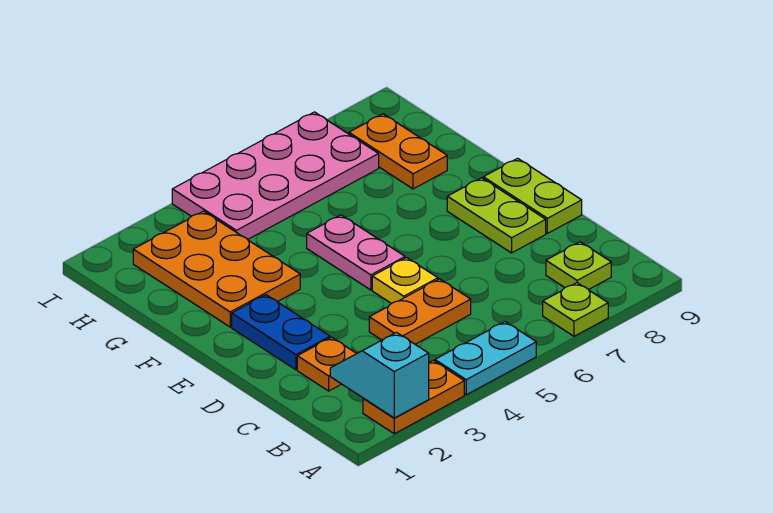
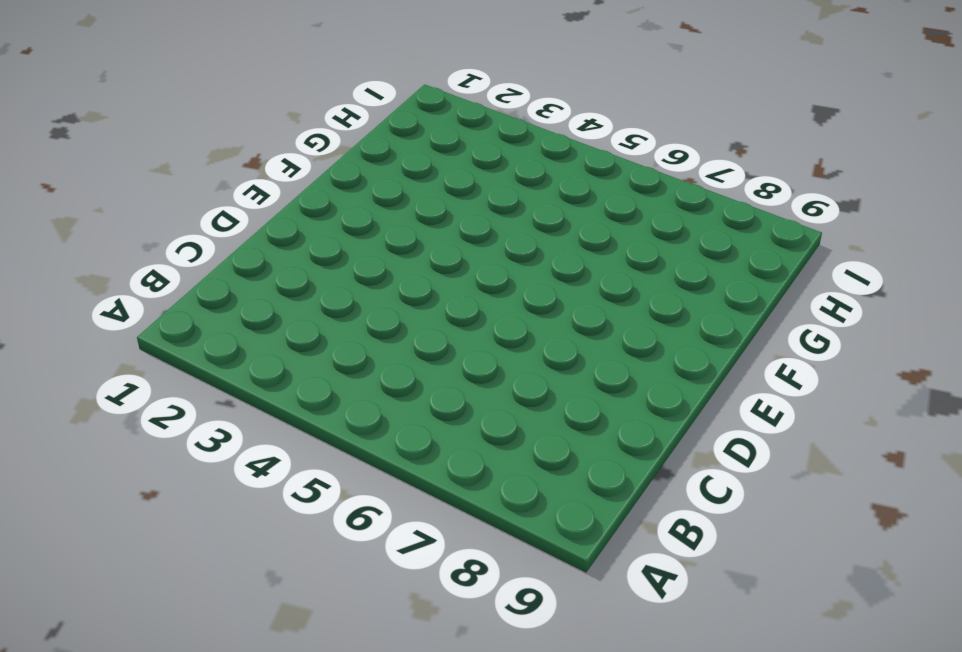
none -> orange plate A2:A3 level 1
none -> cyan plate A4:A5 level 1
none -> lime plate A7 level 1

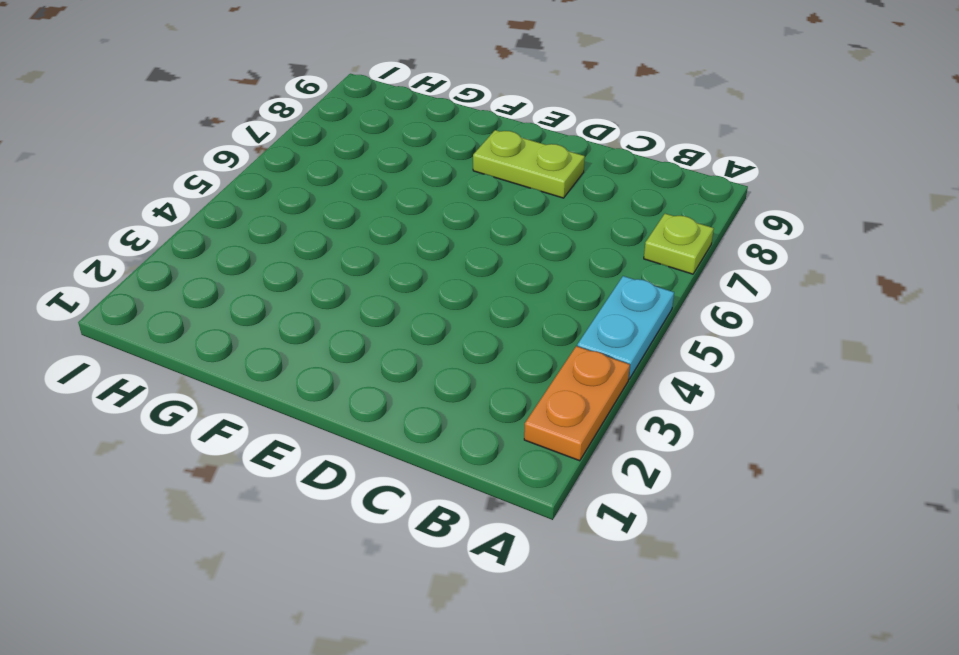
none -> lime plate B8 level 1
none -> orange plate C2 level 1
none -> orange plate C4:C5 level 1

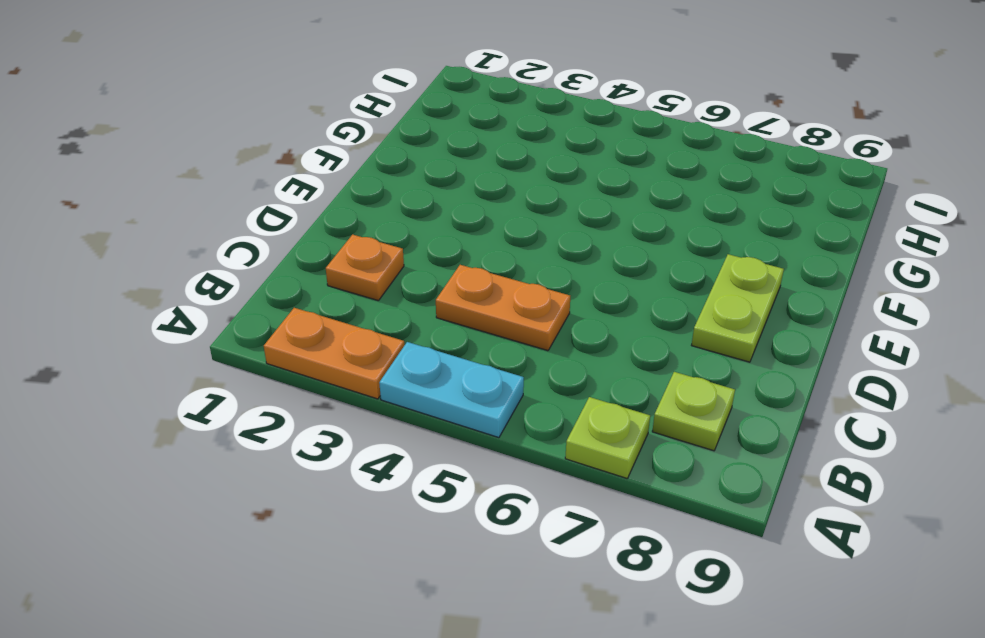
none -> blue plate D2:E2 level 1
none -> yellow plate D5 level 1
none -> lime plate D9:E9 level 1

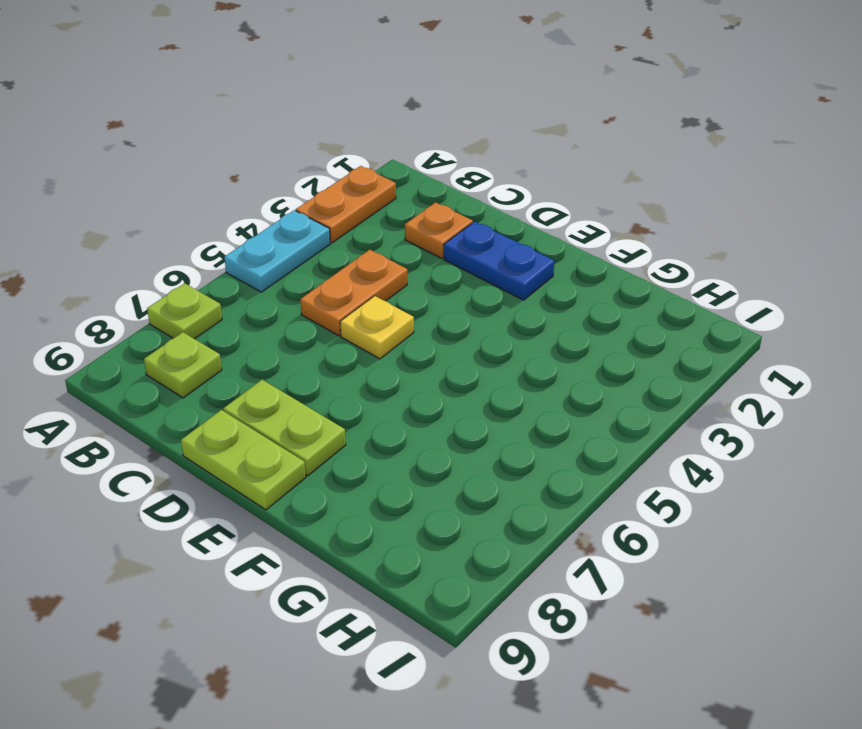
none -> pink plate E5:F5 level 1
none -> orange plate F2:H3 level 1
none -> orange plate G8:H8 level 1

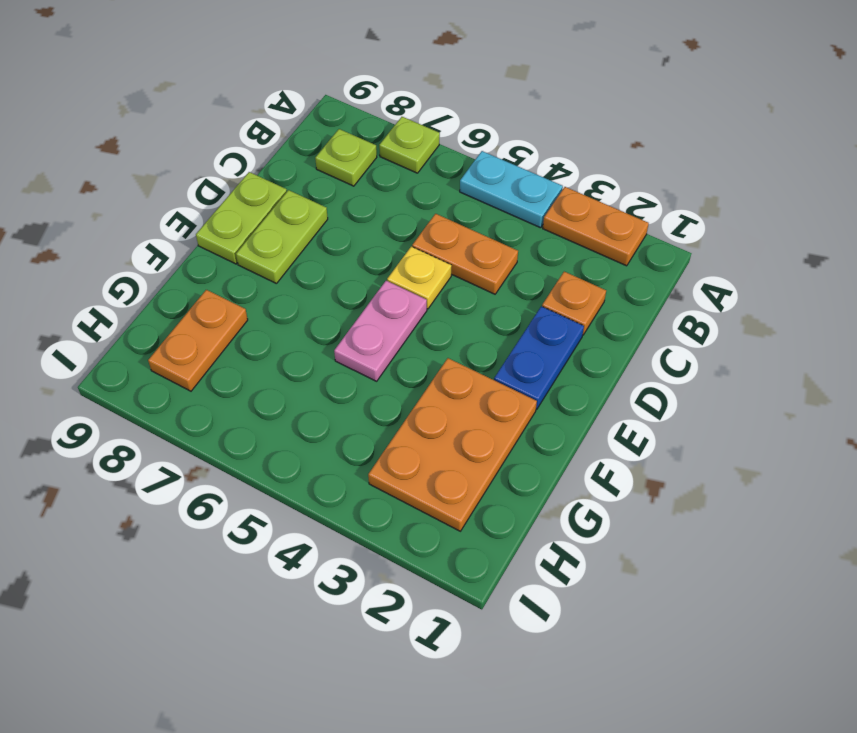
none -> pink plate H4:I7 level 1
none -> cyan slope A2:B2 level 2 top A

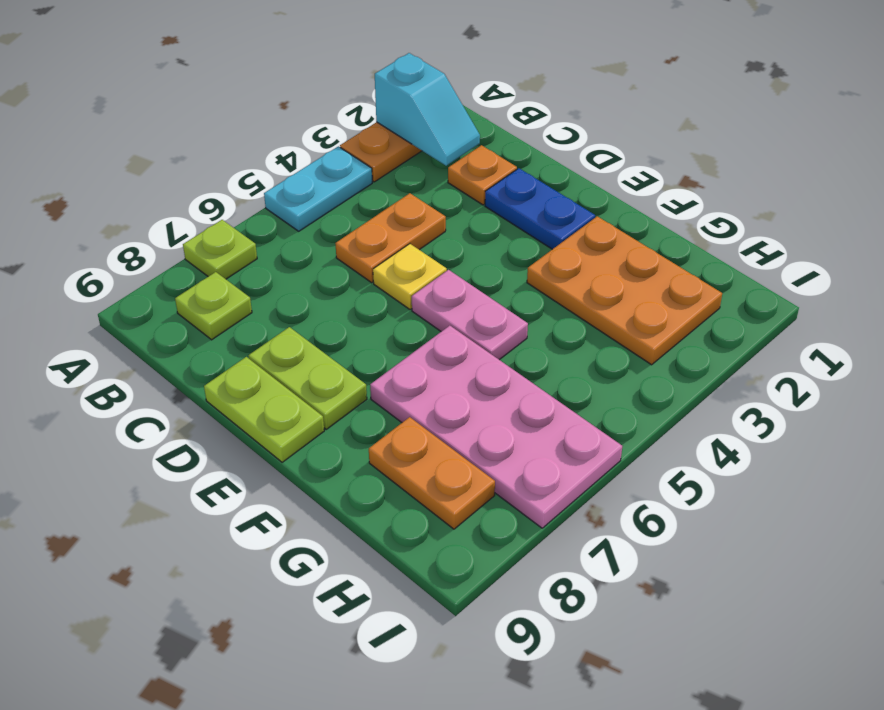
pink plate F6:I7 level 1 -> pink plate H4:I7 level 1

